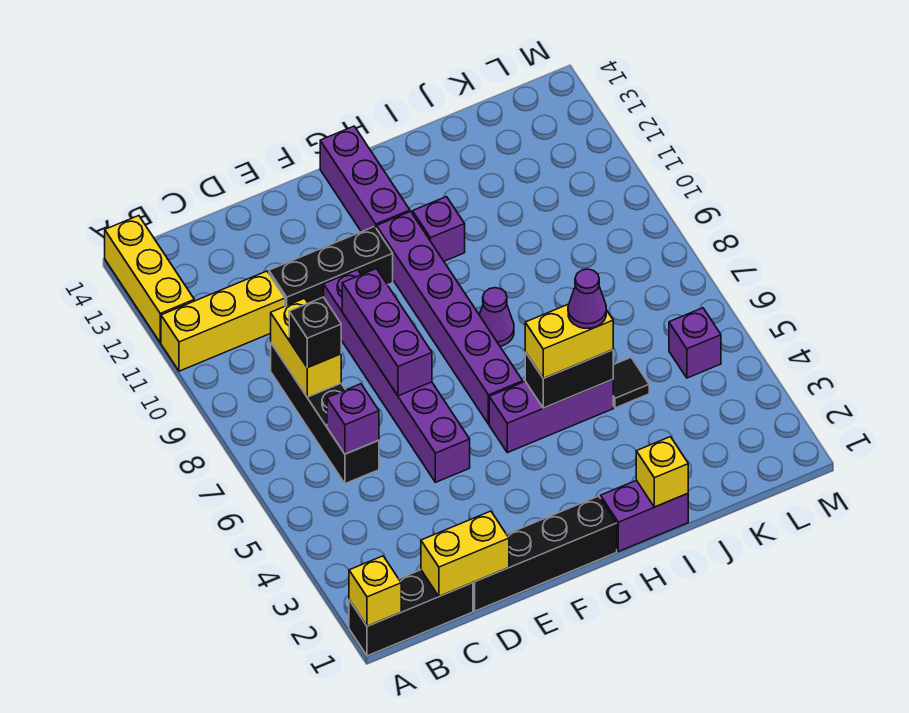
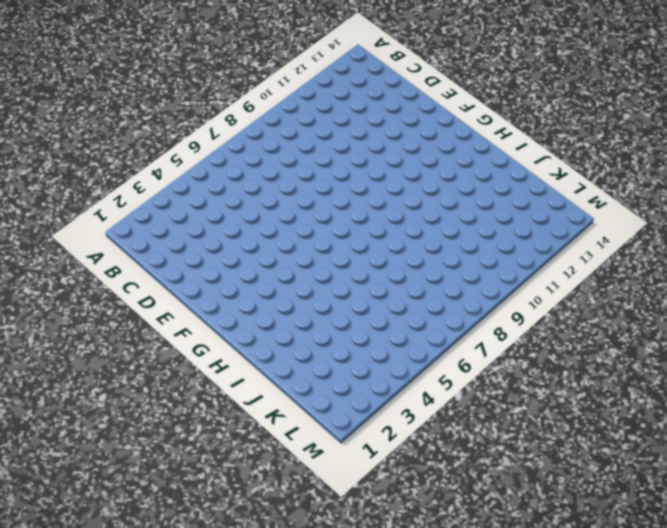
none -> black brick A1:C1 level 1
none -> yellow brick A11:C11 level 1
none -> yellow brick A12:A14 level 1

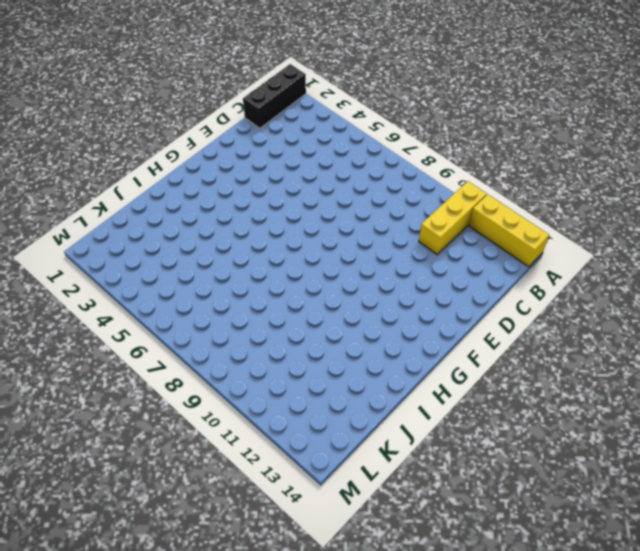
none -> black brick C6:C9 level 1
none -> black brick D1:G1 level 1
none -> black brick D11:F11 level 1

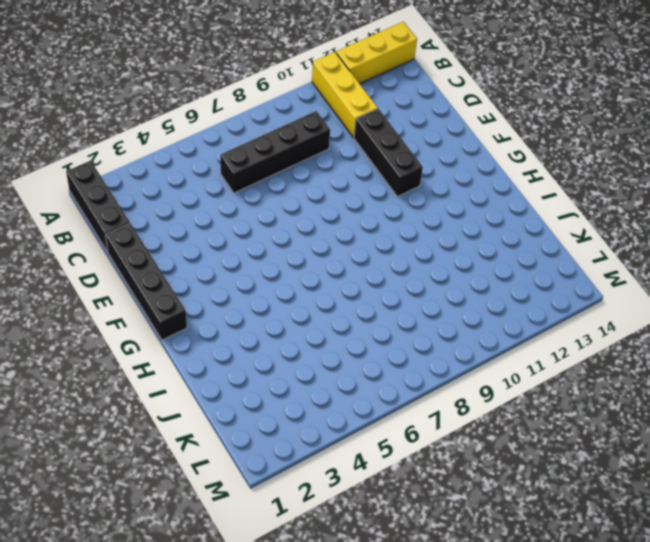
none -> purple brick E5:E10 level 1
none -> purple brick G5:I5 level 1
none -> purple brick G6:G11 level 1

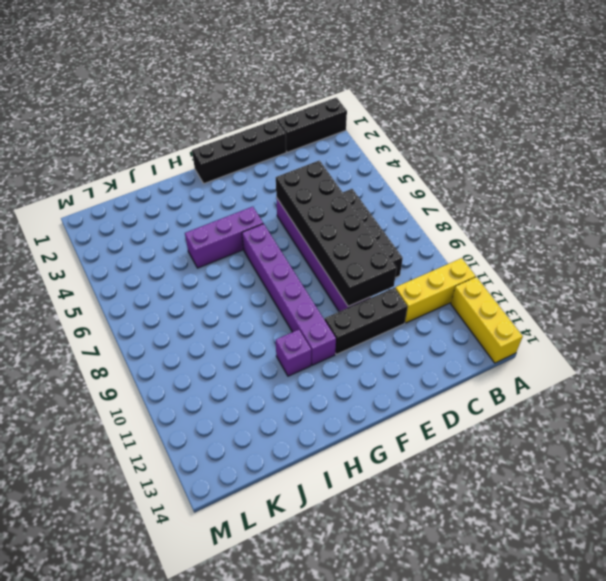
black brick D5:E10 level 2 -> purple brick E7:E9 level 2
none -> purple brick G12:G14 level 1
none -> purple brick H1:I1 level 1
none -> purple cone H8 level 1

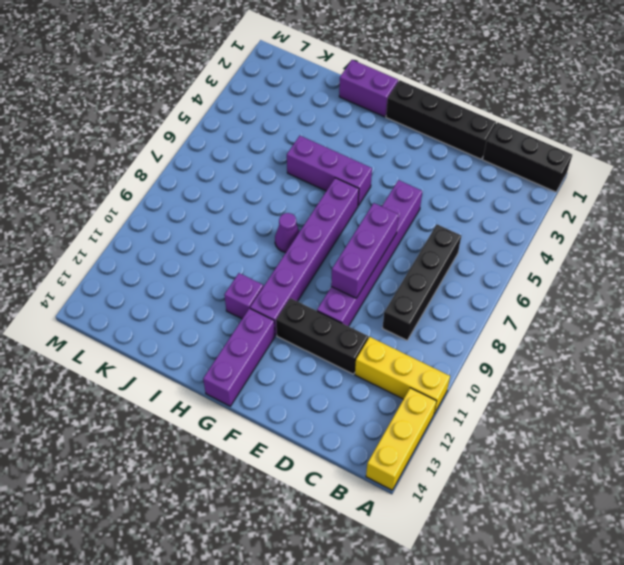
none -> black tile J5 level 1
none -> purple brick L5 level 1
none -> yellow brick A1 level 2

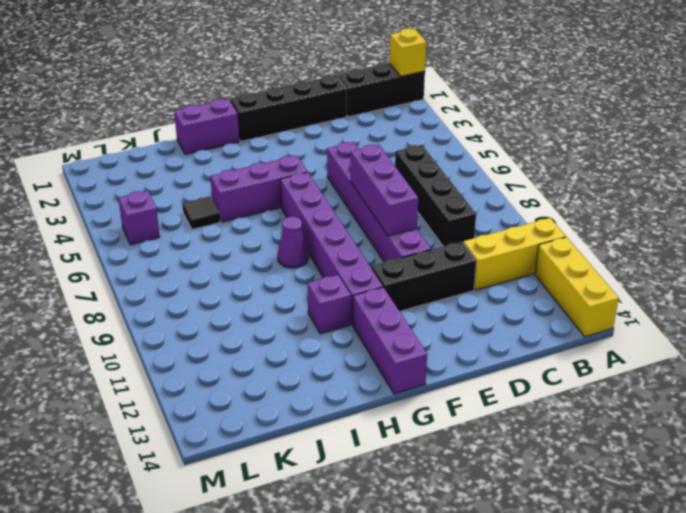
none -> yellow brick C1:D1 level 2
none -> purple brick C6 level 2
none -> yellow brick C8:C9 level 2

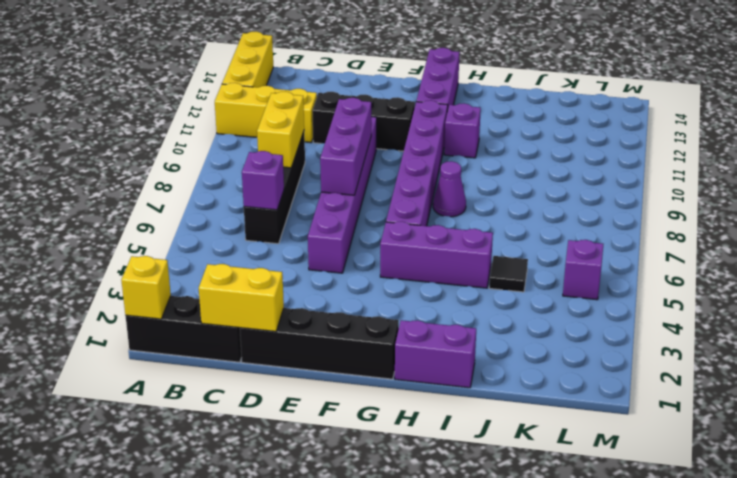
none -> black brick H5:I5 level 2
none -> yellow brick I1 level 2
none -> black brick C8 level 3

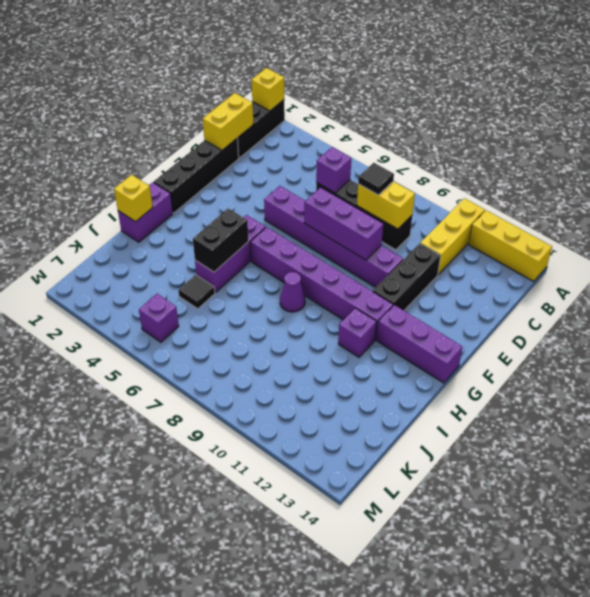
black tile C8 level 3 -> black brick C8 level 3
none -> yellow brick H5:I5 level 3
none -> purple cone I5 level 4

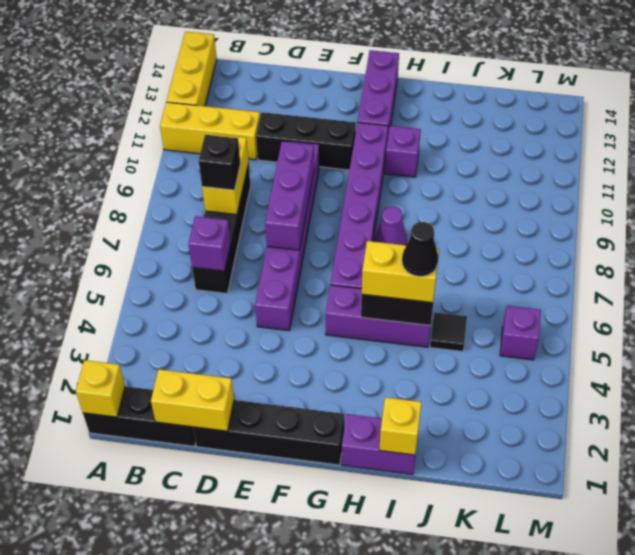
black cone I5 level 4 -> purple cone I5 level 4

